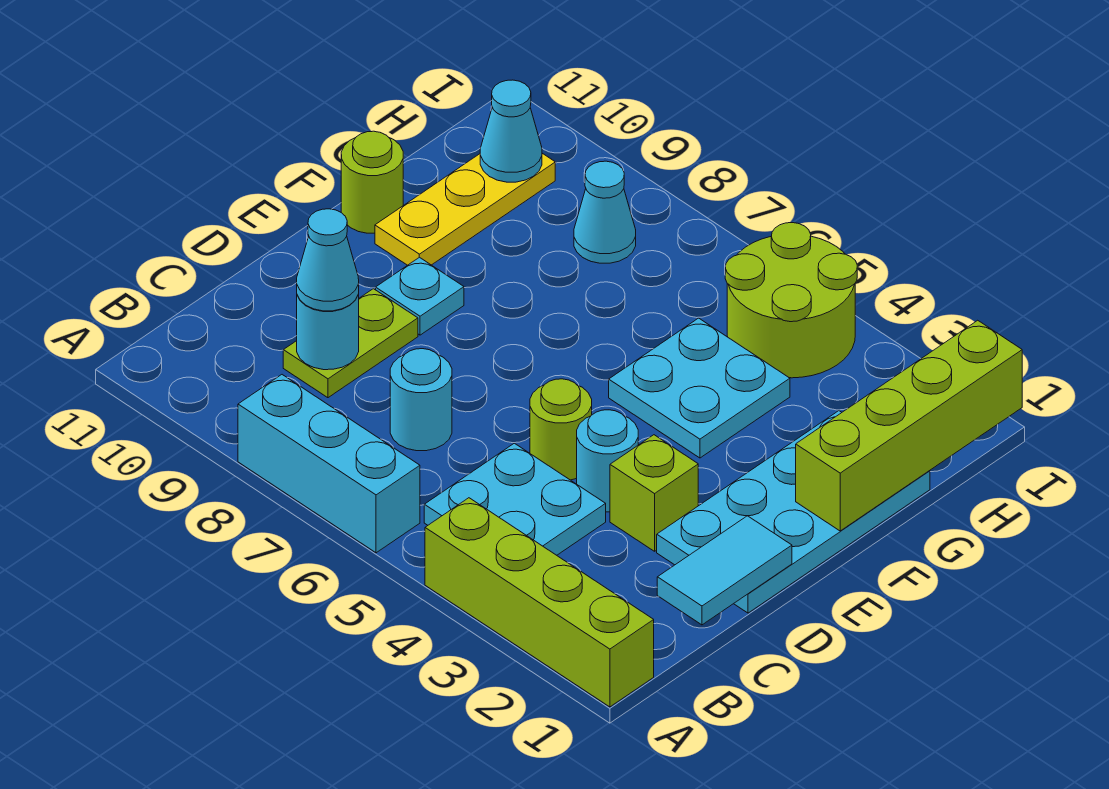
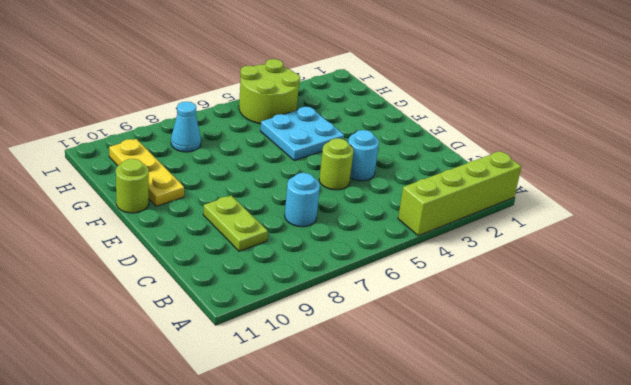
none -> cyan brick A6:A8 level 1
none -> cyan plate B4:C5 level 1
none -> cyan plate D1:G2 level 1

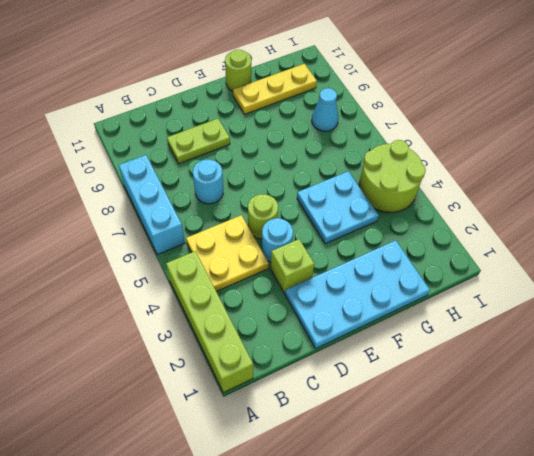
yellow plate B4:C5 level 1 -> cyan plate B4:C5 level 1
none -> cyan plate E9 level 1
none -> cyan tile C1:D1 level 2
none -> cyan round brick C9 level 2

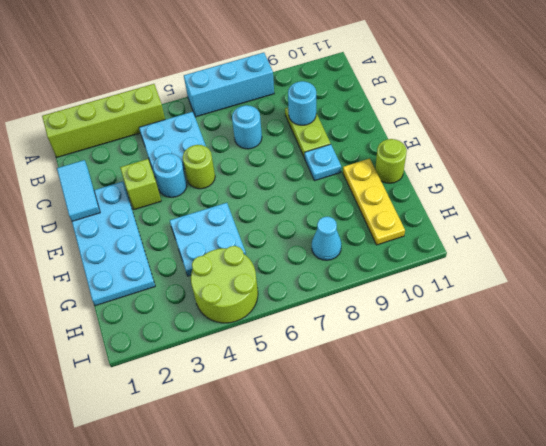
none -> lime brick F1:I1 level 2
none -> cyan cone H10 level 2
none -> cyan cone C9 level 3

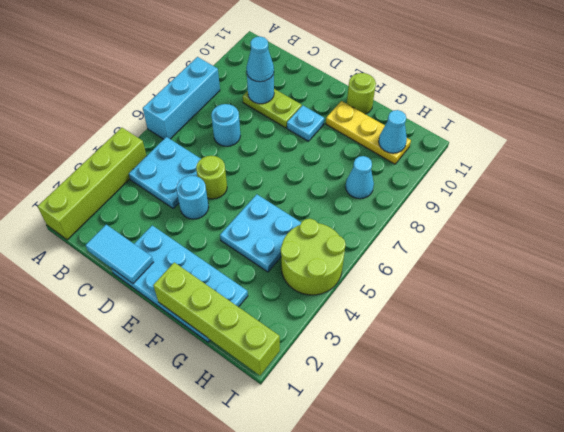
none -> lime brick D3 level 1

